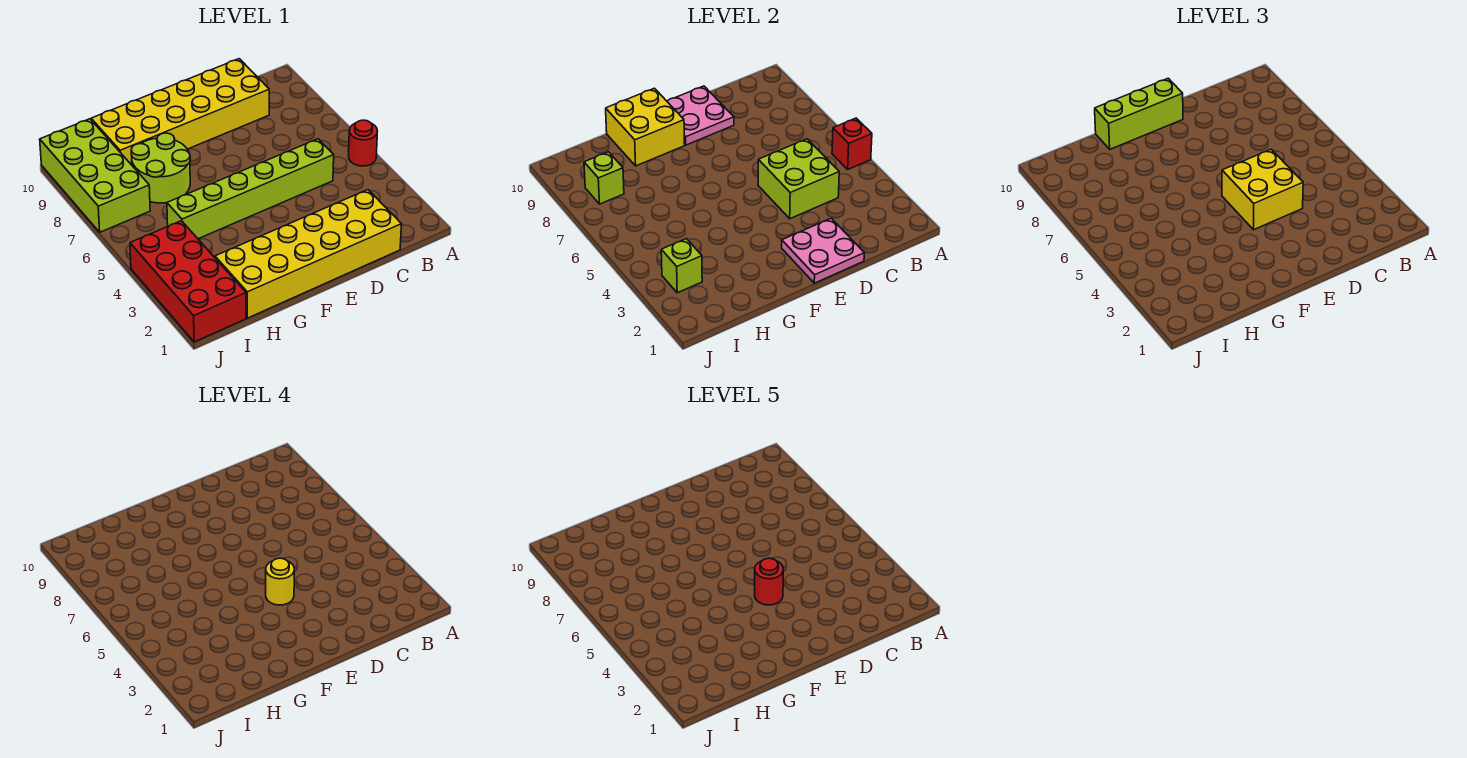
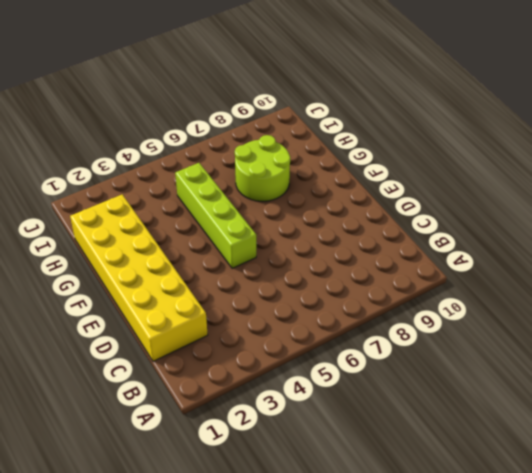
lime brick E5:H5 level 1 -> lime brick C5:H5 level 1
none -> red round brick A5 level 1
none -> yellow brick C9:H10 level 1
none -> red brick I1:J4 level 1

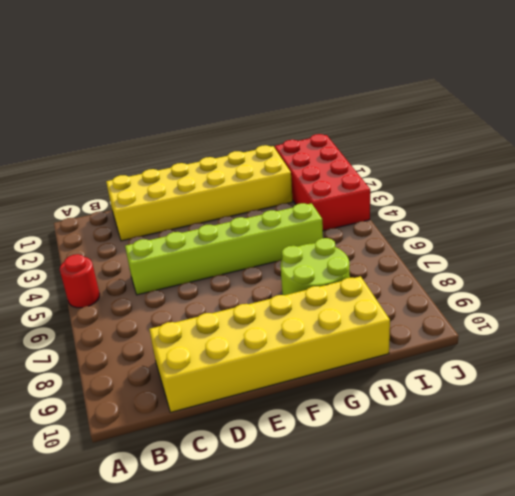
none -> lime brick I7:J10 level 1
none -> red brick A5 level 2
none -> lime brick C4:D5 level 2

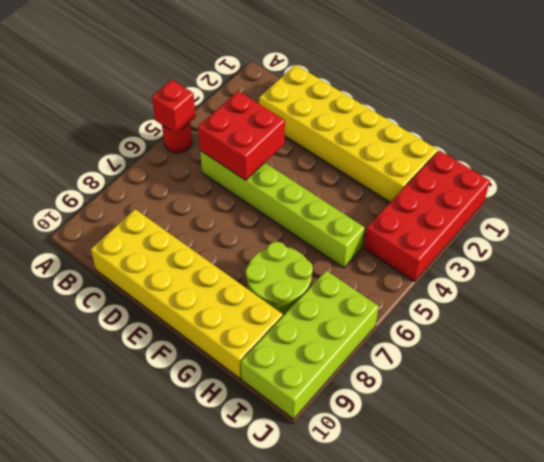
red brick C4:D5 level 2 -> lime brick C4:D5 level 2
none -> pink plate D1:E2 level 2
none -> pink plate D9:E10 level 2
none -> yellow brick F9:G10 level 2

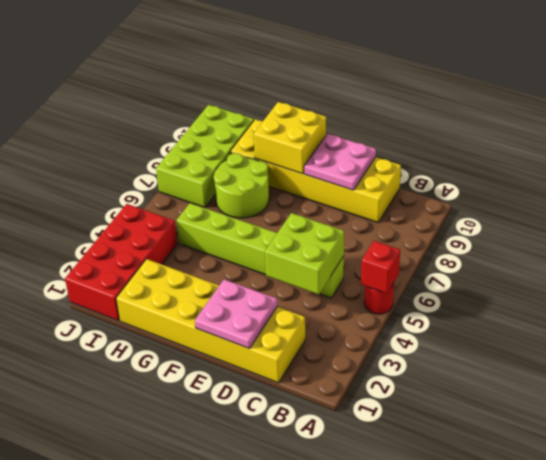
none -> lime brick I3 level 2
none -> lime brick I8 level 2
none -> yellow brick D4:E5 level 3

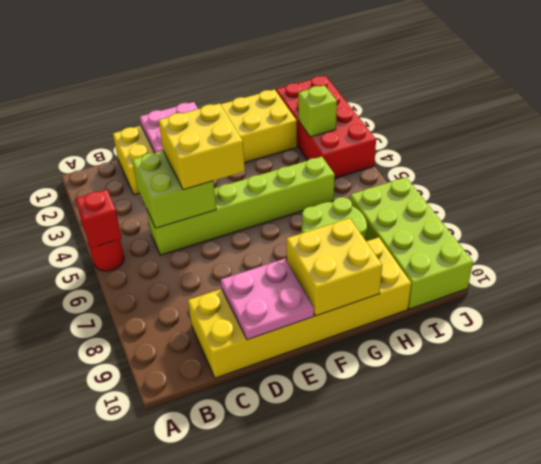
none -> lime brick I8 level 2
none -> lime brick E10:G10 level 3
none -> yellow round brick E4 level 4

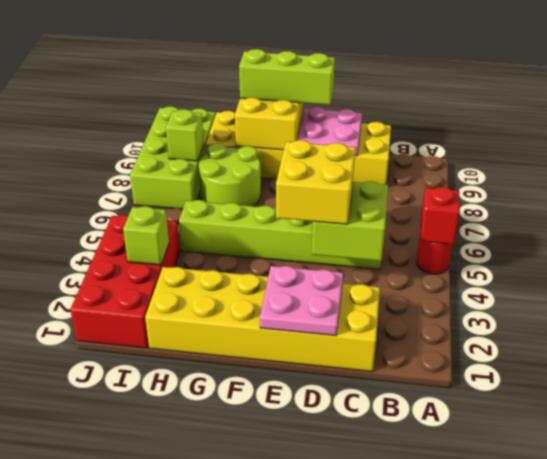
none -> yellow round brick E4 level 4
none -> red round brick E4 level 5

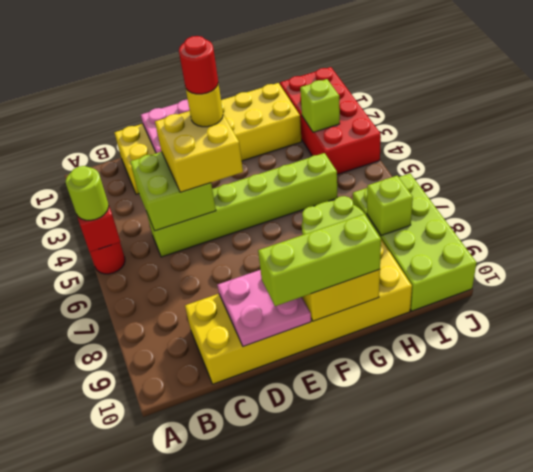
lime round brick A5 level 3 -> none

